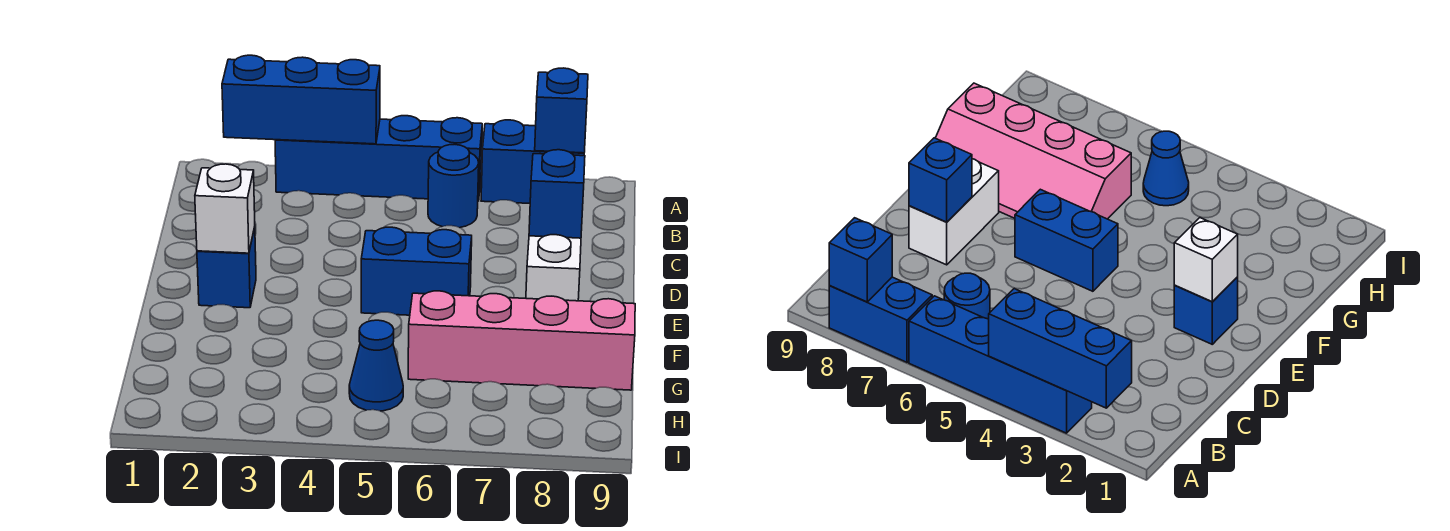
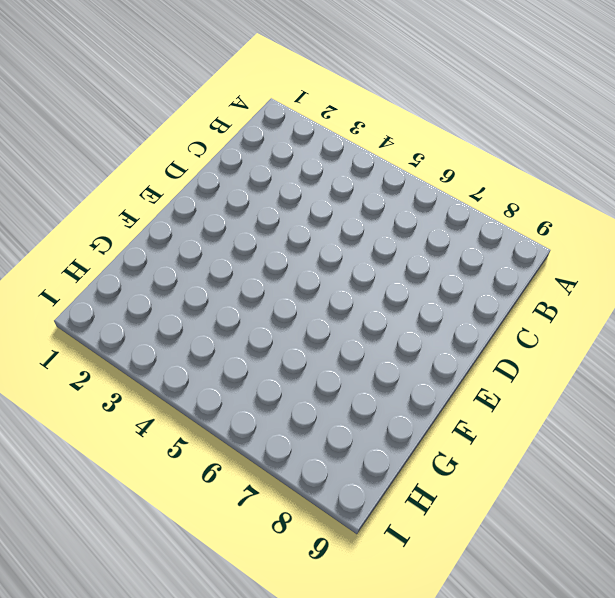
none -> blue brick A3:A6 level 1
none -> blue brick A7:A8 level 1
none -> blue round brick B6 level 1

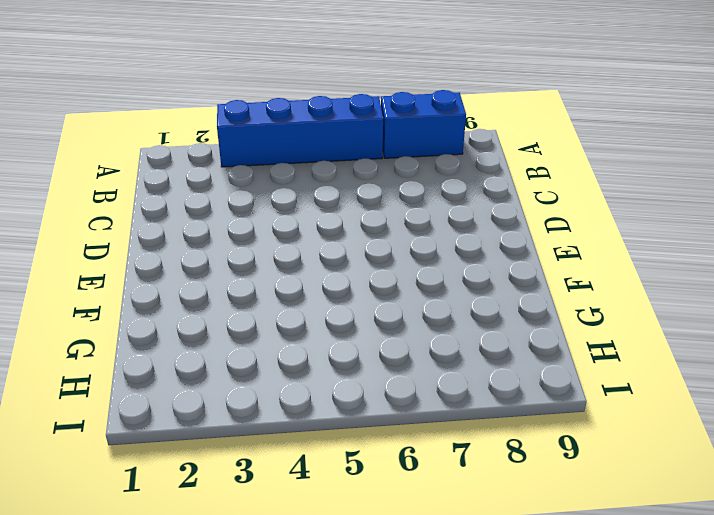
none -> blue round brick B6 level 1
none -> white brick D8:E8 level 1
none -> blue brick E2 level 1

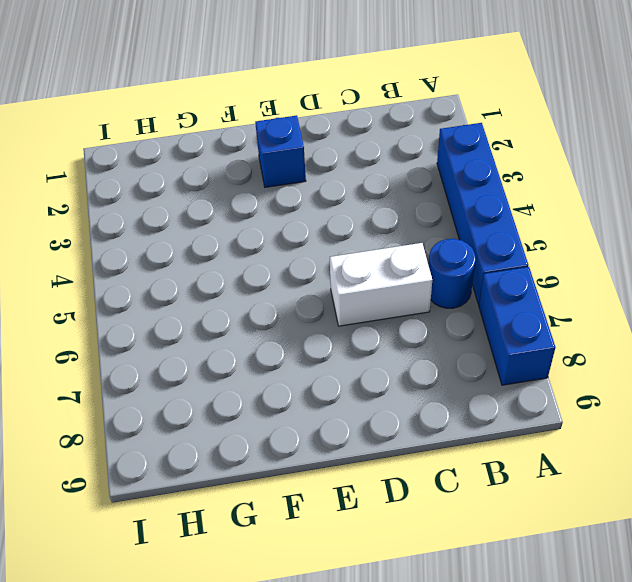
white brick C6:D6 level 1 -> white brick D8:E8 level 1
none -> blue brick E5:E6 level 1
none -> pink slope F6:G9 level 1 top G
none -> blue cone H5 level 1

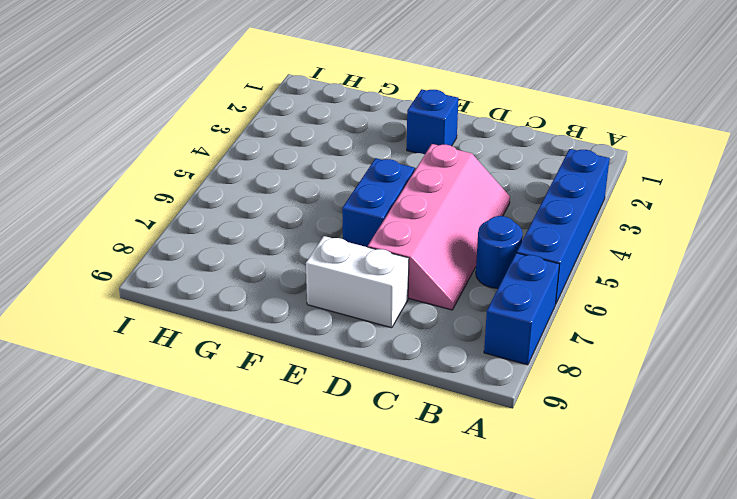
pink slope C4:D7 level 1 top D -> pink slope F6:G9 level 1 top G
none -> blue cone H5 level 1
none -> blue brick A2:A4 level 2
none -> blue brick A8 level 2

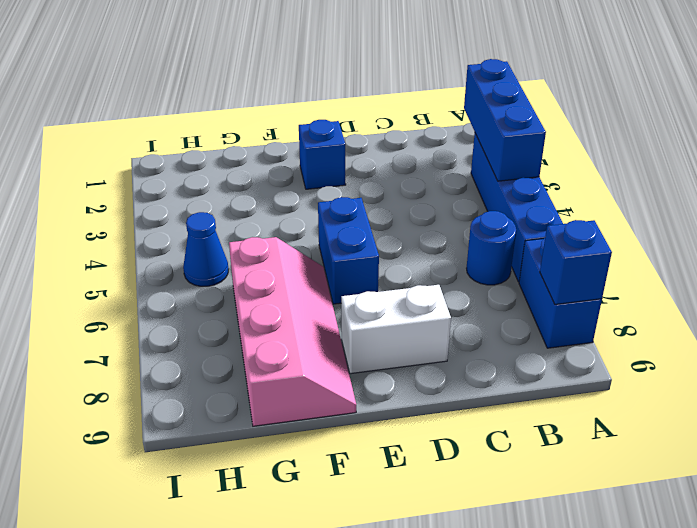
none -> blue brick D8 level 2
none -> white brick E2 level 2

